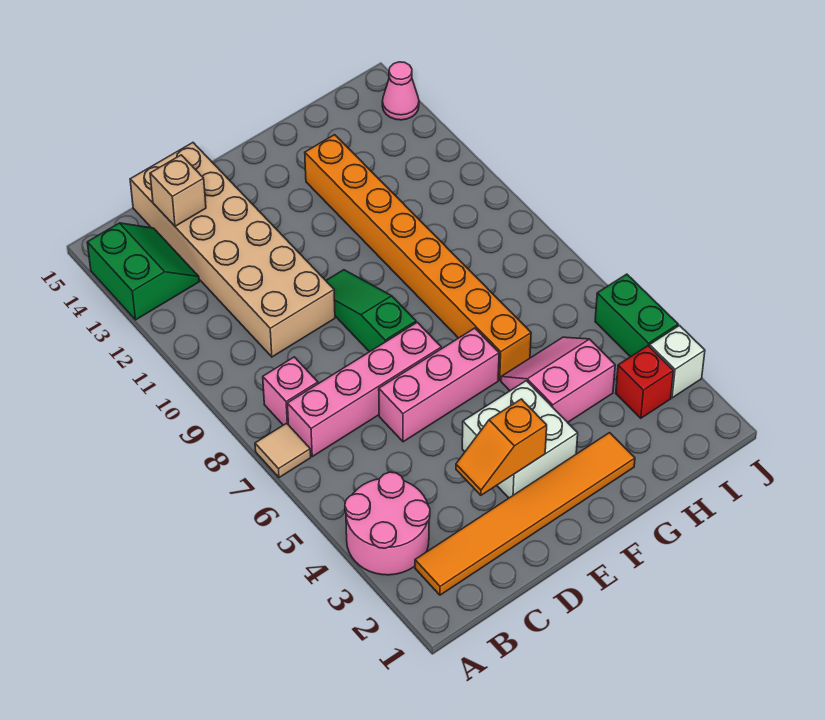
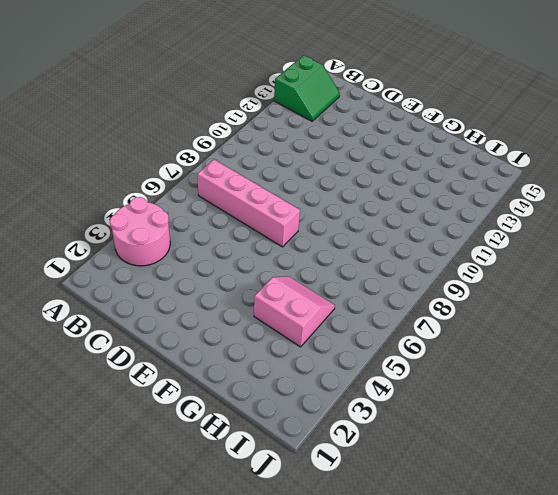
none -> tan tile A7 level 1
none -> orange tile B2:G2 level 1
none -> pink brick B8 level 1

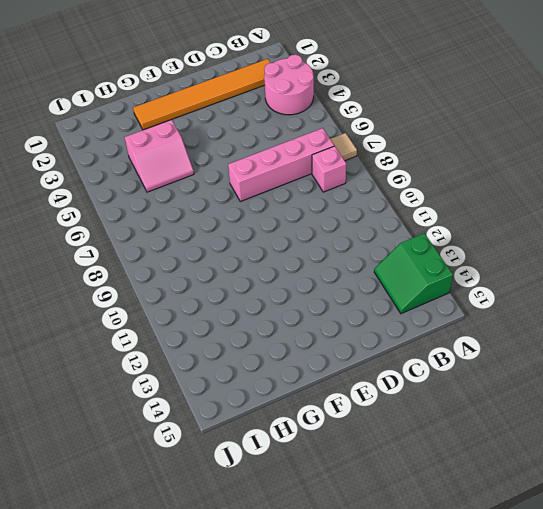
none -> tan brick C10:D15 level 1
none -> pink brick D6:F6 level 1
none -> white brick E3:F4 level 1

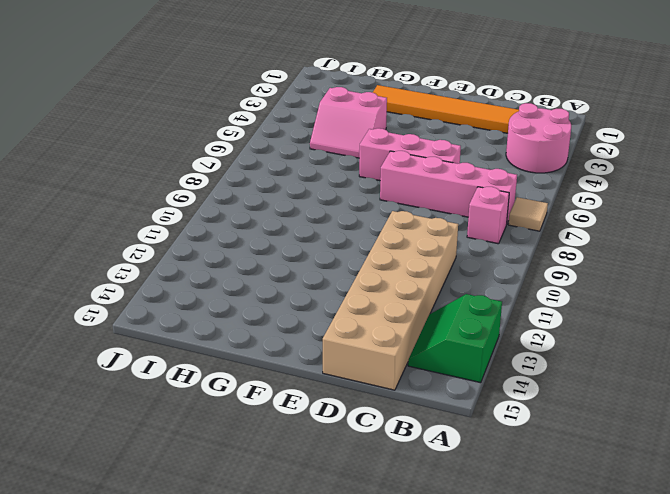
none -> white brick E3:F4 level 1
none -> green slope E8:E10 level 1 top 8
none -> orange brick G6:G13 level 1

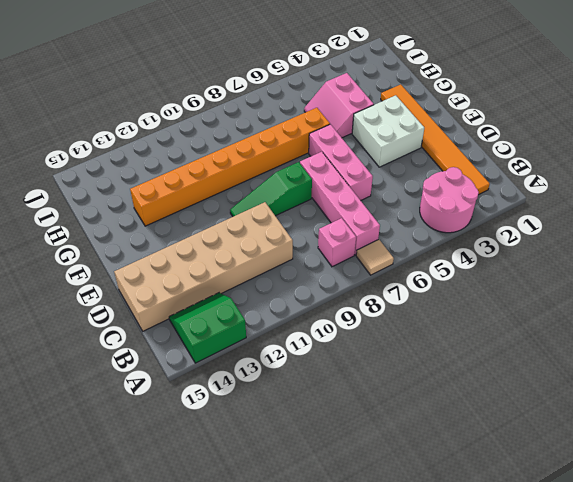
none -> red brick I3 level 1
none -> white brick J3 level 1
none -> green brick J4:J5 level 1

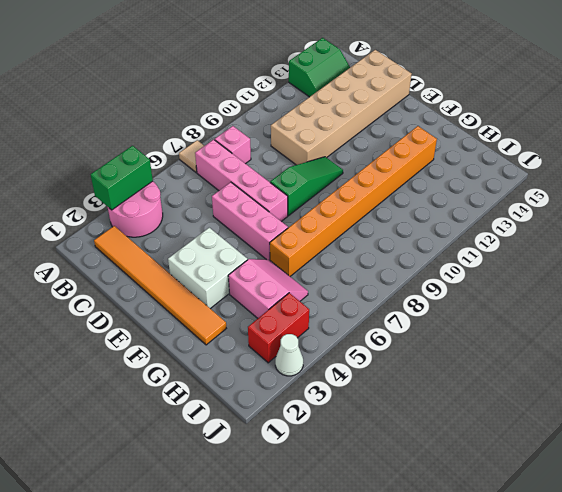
green brick A3:A4 level 2 -> green brick J4:J5 level 1
red brick I3:I4 level 1 -> red brick I3 level 1
white cone J3 level 1 -> white brick J3 level 1
none -> pink cone J14 level 1
none -> tan brick C14 level 2
none -> orange slope D3:E3 level 2 top E

